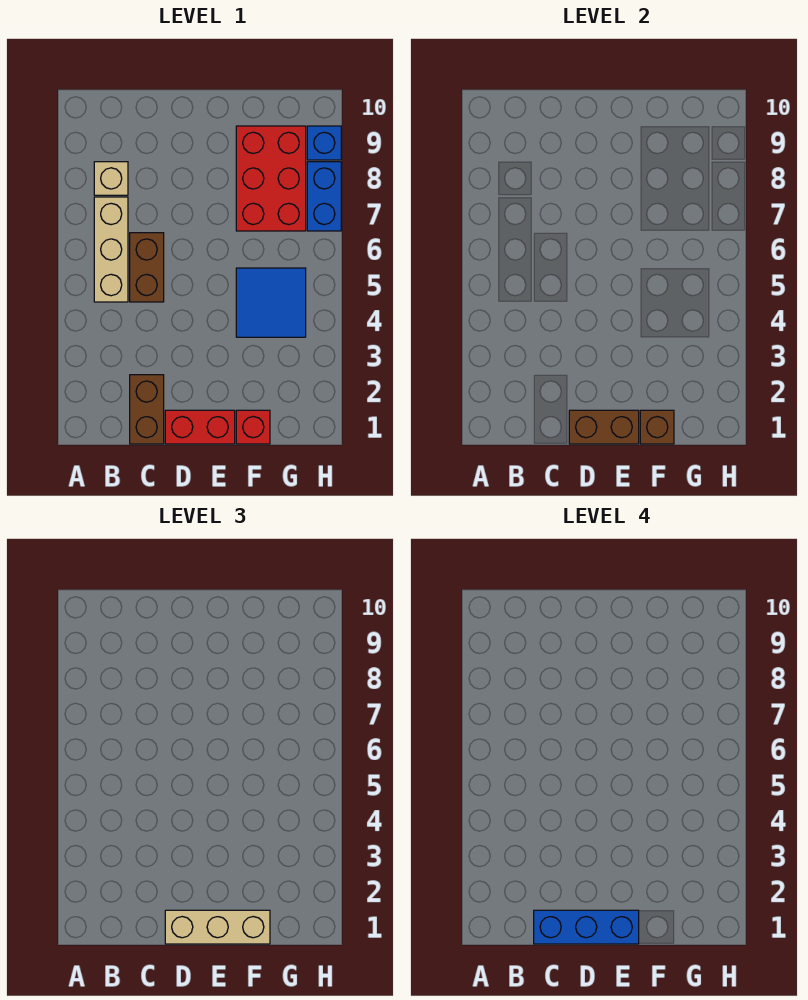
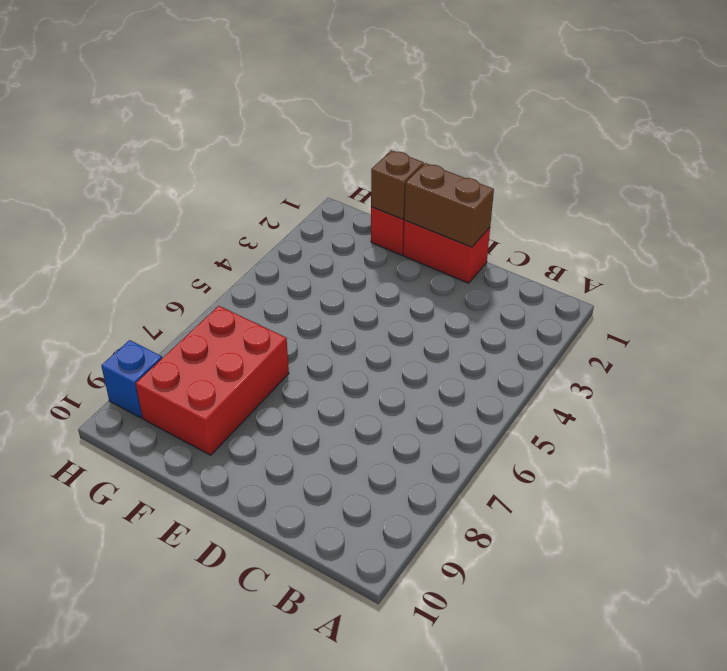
none -> tan brick B5:B7 level 1
none -> tan brick B8 level 1
none -> brown brick C1:C2 level 1

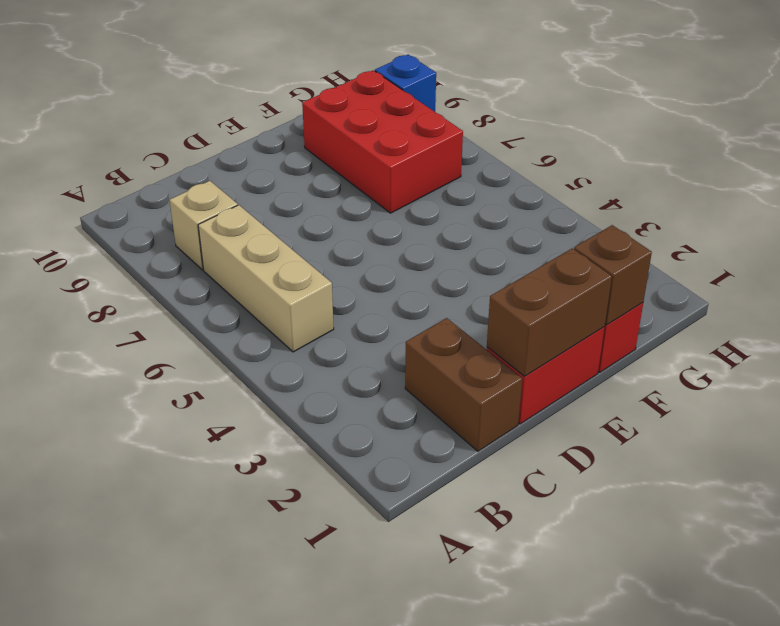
none -> brown brick C5:C6 level 1
none -> blue tile F4:G5 level 1
none -> blue brick H7:H8 level 1

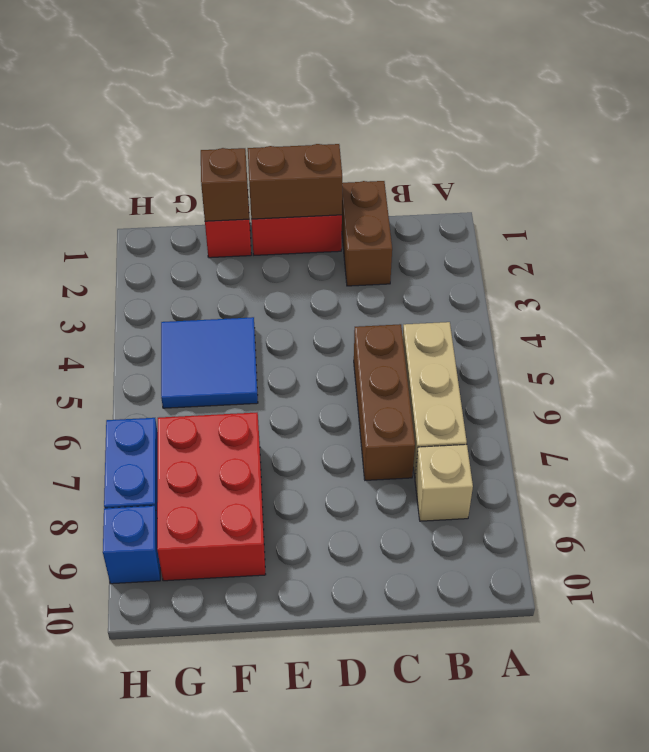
brown brick C5:C7 level 1 -> brown brick C5:C6 level 1
none -> tan brick D1:F1 level 3
none -> blue brick C1:E1 level 4

